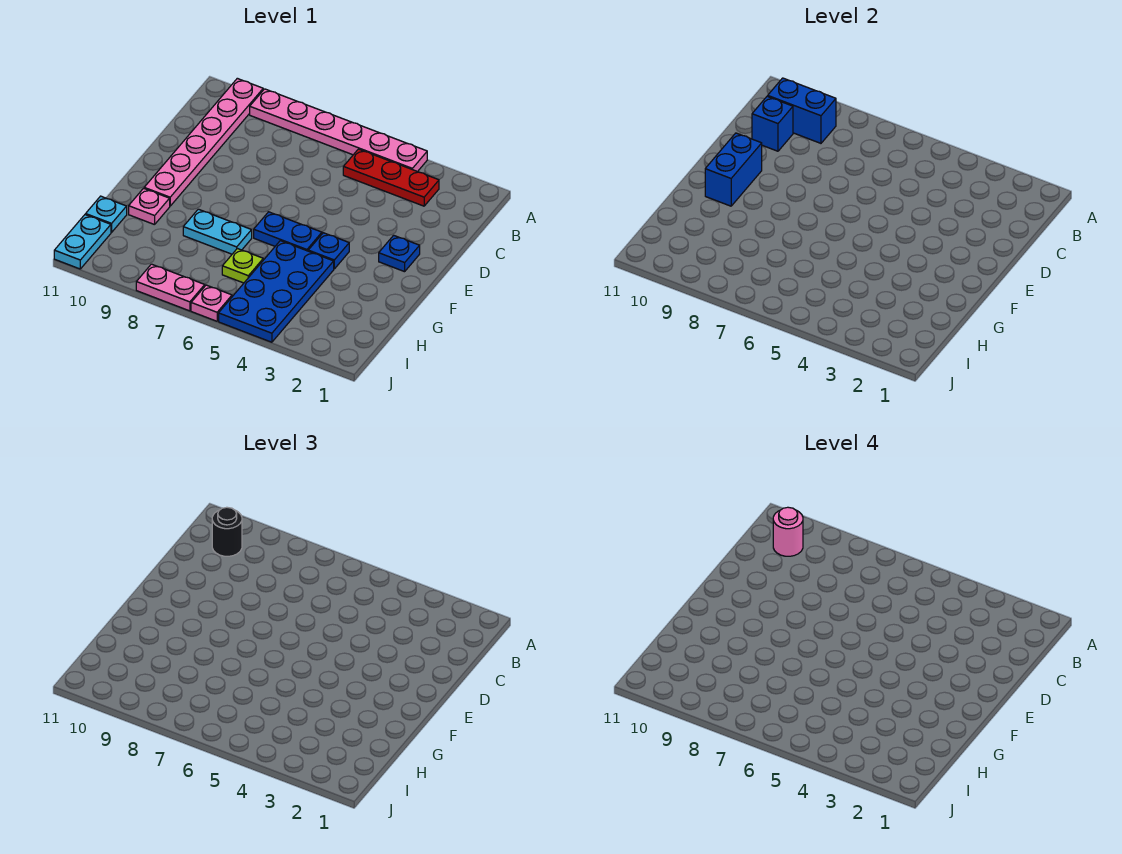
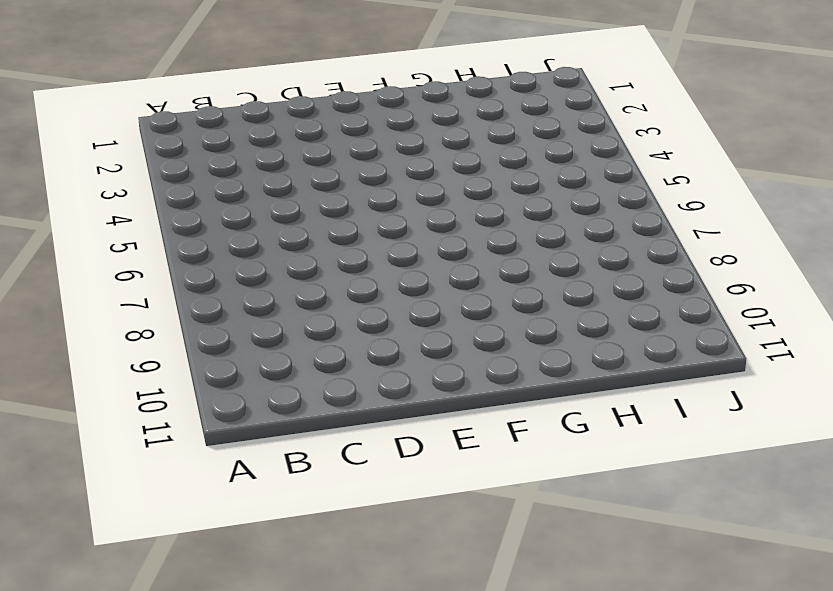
none -> pink plate A4:A9 level 1
none -> pink plate A10:F10 level 1
none -> red plate B3:B5 level 1

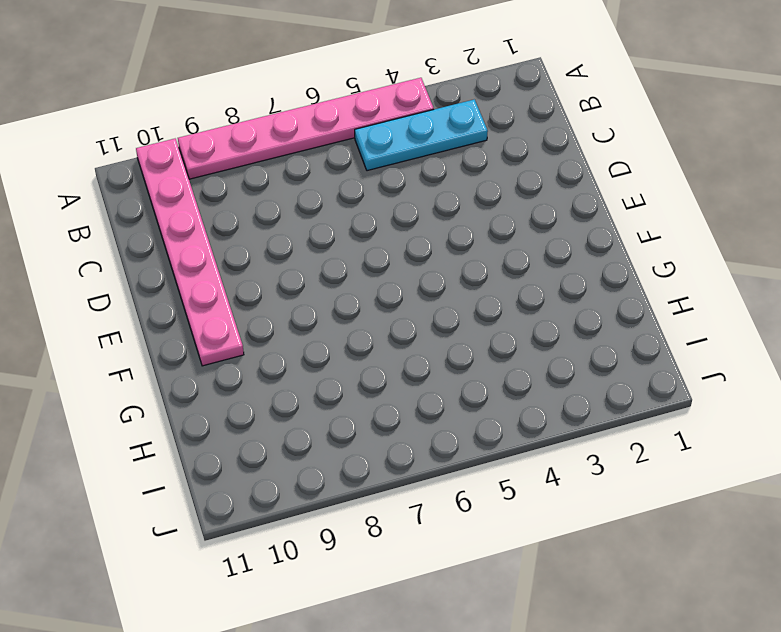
cyan plate B3:B5 level 1 -> red plate B3:B5 level 1
none -> blue plate E2 level 1
none -> blue plate F4 level 1
none -> blue plate F5:F6 level 1

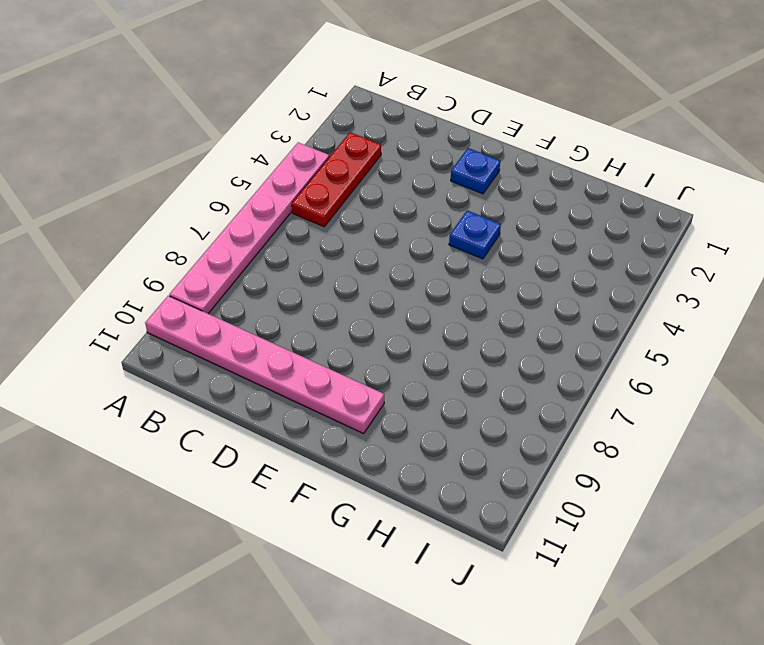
none -> blue plate F5:F6 level 1
none -> blue plate G4:J5 level 1
none -> cyan plate G7:G8 level 1

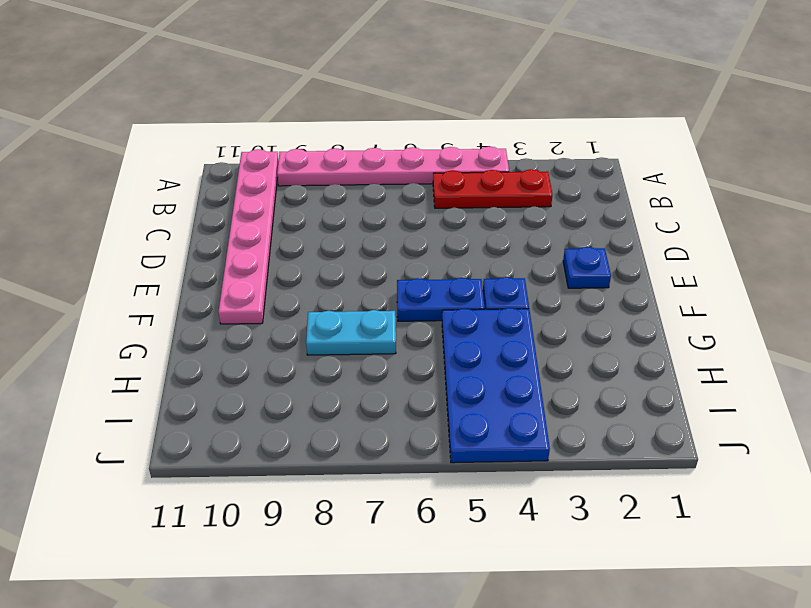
none -> pink plate G10 level 1
none -> lime plate H6 level 1
none -> cyan plate H11 level 1

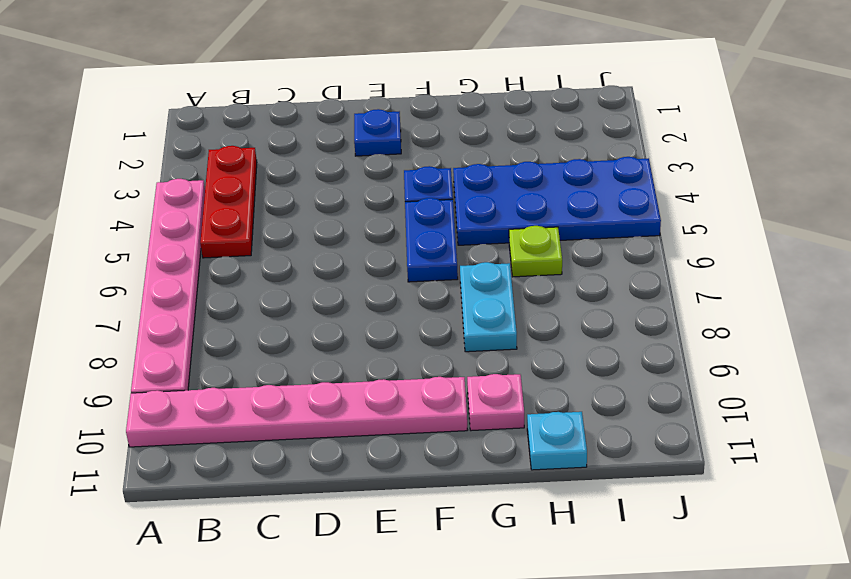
none -> cyan plate I11:J11 level 1
none -> pink plate J6 level 1
none -> pink plate J7:J8 level 1

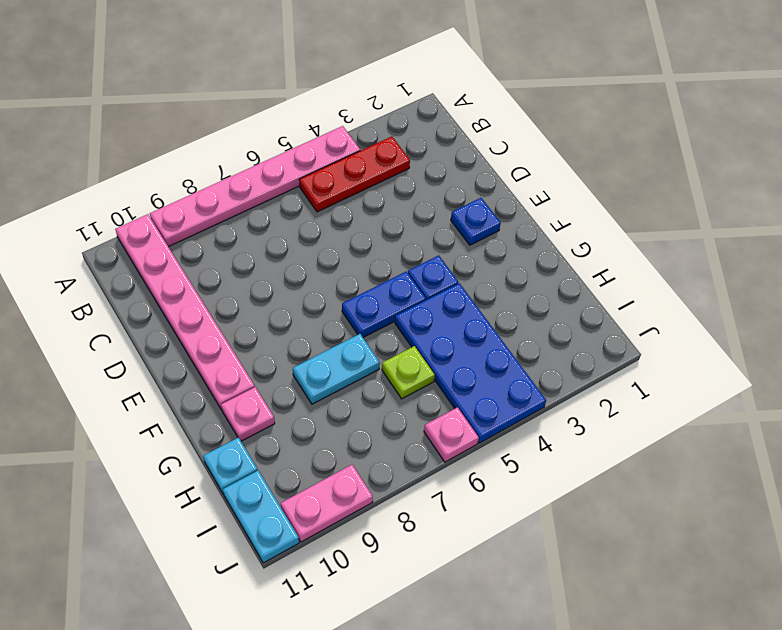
pink plate J9:J10 level 1 -> pink plate J7:J8 level 1
none -> blue brick B9:B10 level 2
none -> blue brick C10 level 2
none -> blue brick E10:F10 level 2

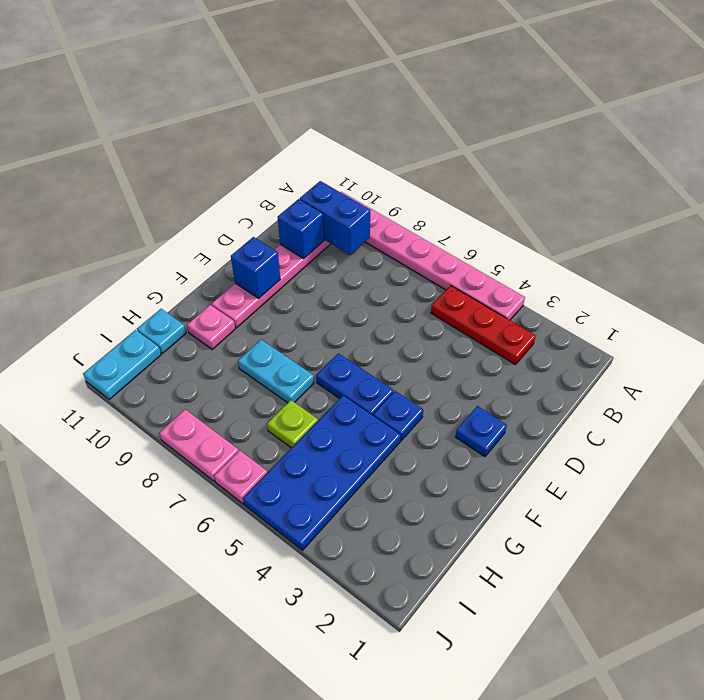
blue brick E10 level 2 -> blue brick E10:F10 level 2
none -> black round brick B10 level 3
none -> pink round brick B10 level 4

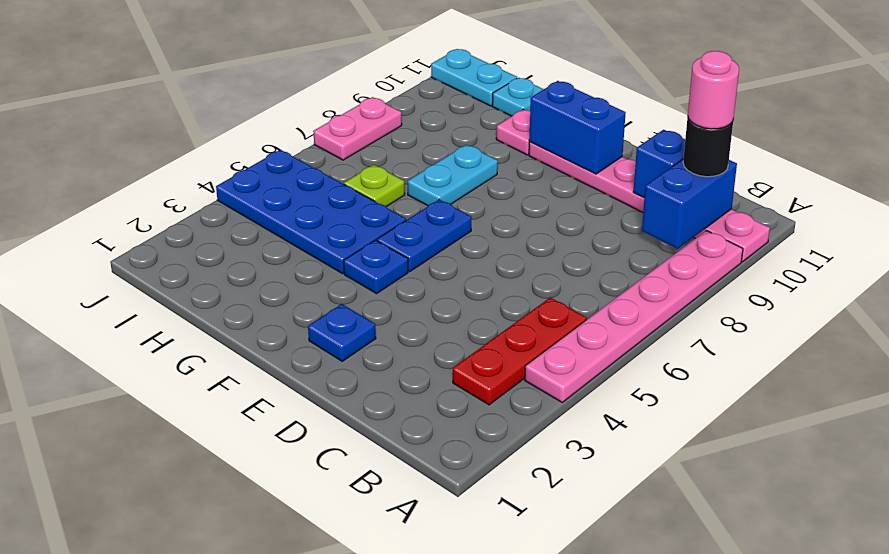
none -> pink plate J6 level 1

